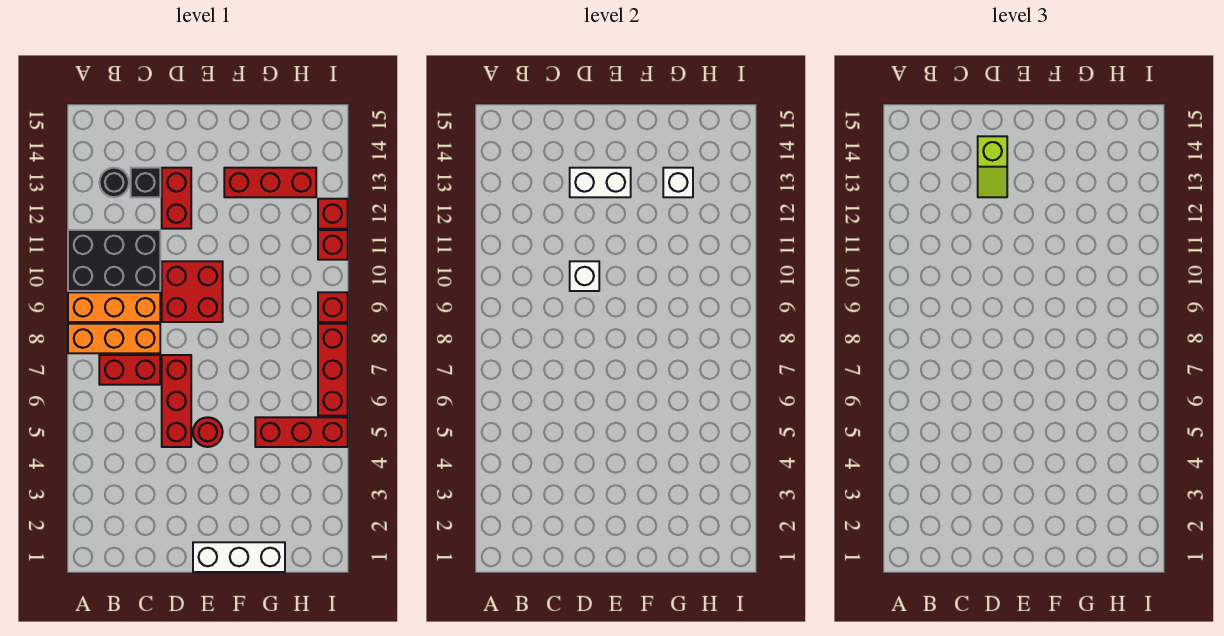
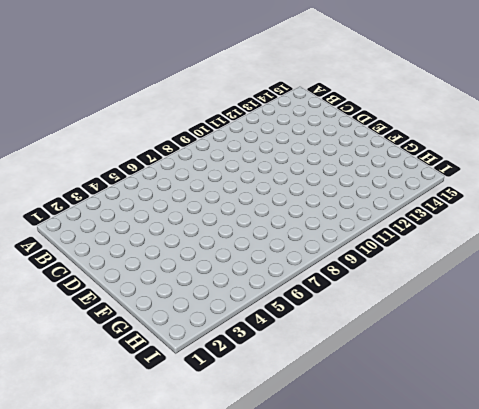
none -> orange brick A8:C8 level 1
none -> orange brick A9:C9 level 1
none -> black brick A10:C11 level 1

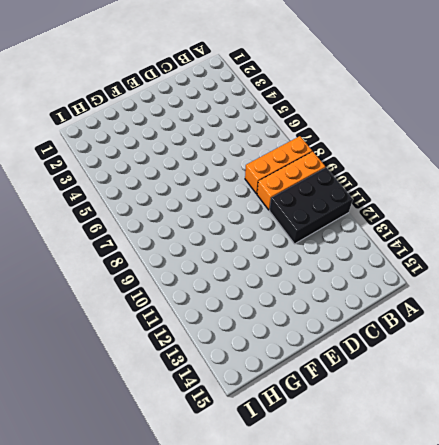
none -> red brick B7:C7 level 1
none -> black round brick B13 level 1
none -> black brick C13 level 1

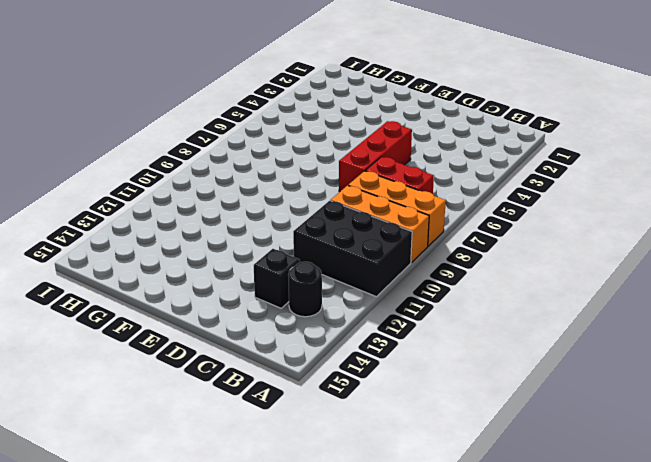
none -> red brick D9:E10 level 1
none -> red brick D12:D13 level 1
none -> white brick E1:G1 level 1

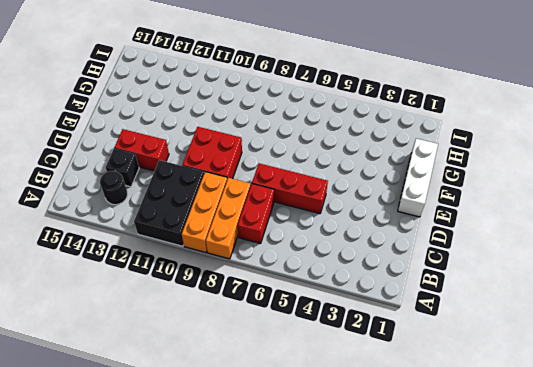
none -> red round brick E5 level 1
none -> red brick F13:H13 level 1
none -> red brick G5:I5 level 1

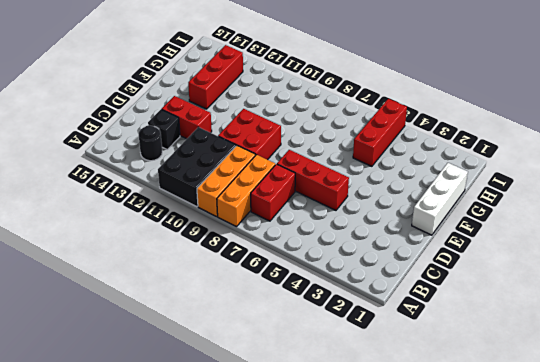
none -> red round brick E5 level 1
none -> red brick I6:I8 level 1
none -> red brick I9 level 1

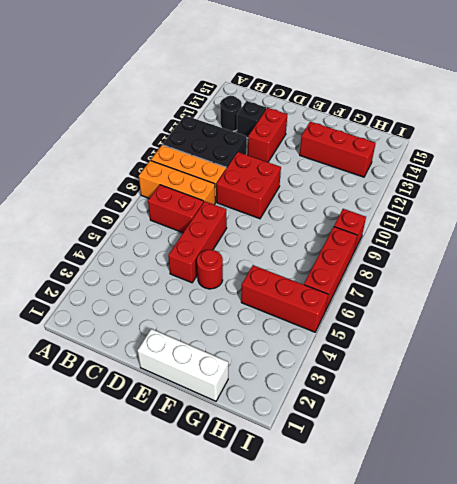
none -> red brick I11 level 1
none -> red brick I12 level 1
none -> white brick D10 level 2

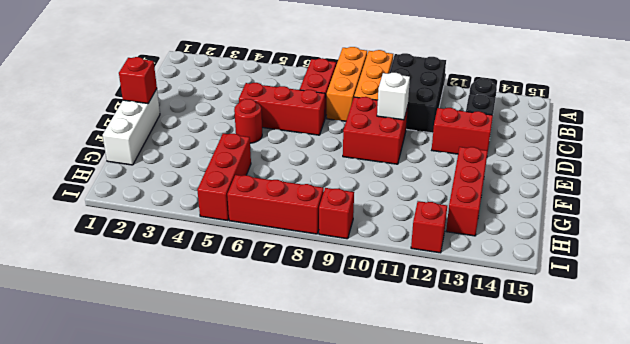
red brick E1 level 2 -> red brick I11 level 1
none -> white brick D13:E13 level 2
none -> white brick G13 level 2
none -> lime slope D13:D14 level 3 top 14

